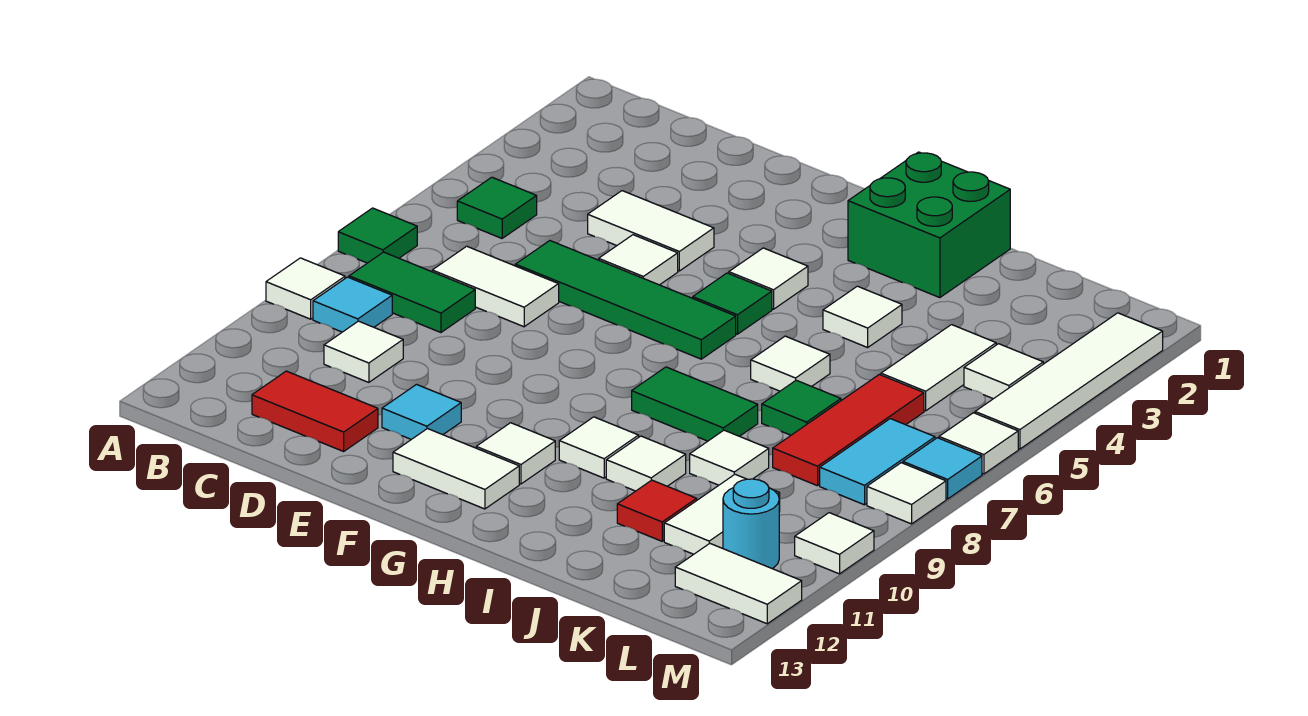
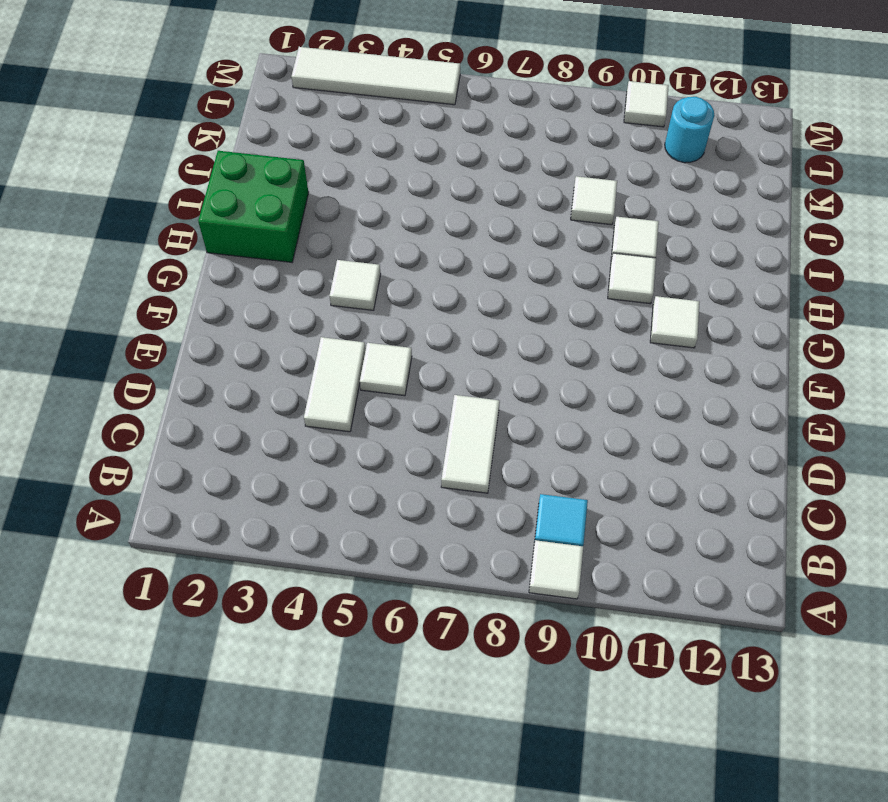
none -> green tile A7 level 1
none -> green tile B5 level 1
none -> green tile B8:C8 level 1
none -> white tile C10 level 1

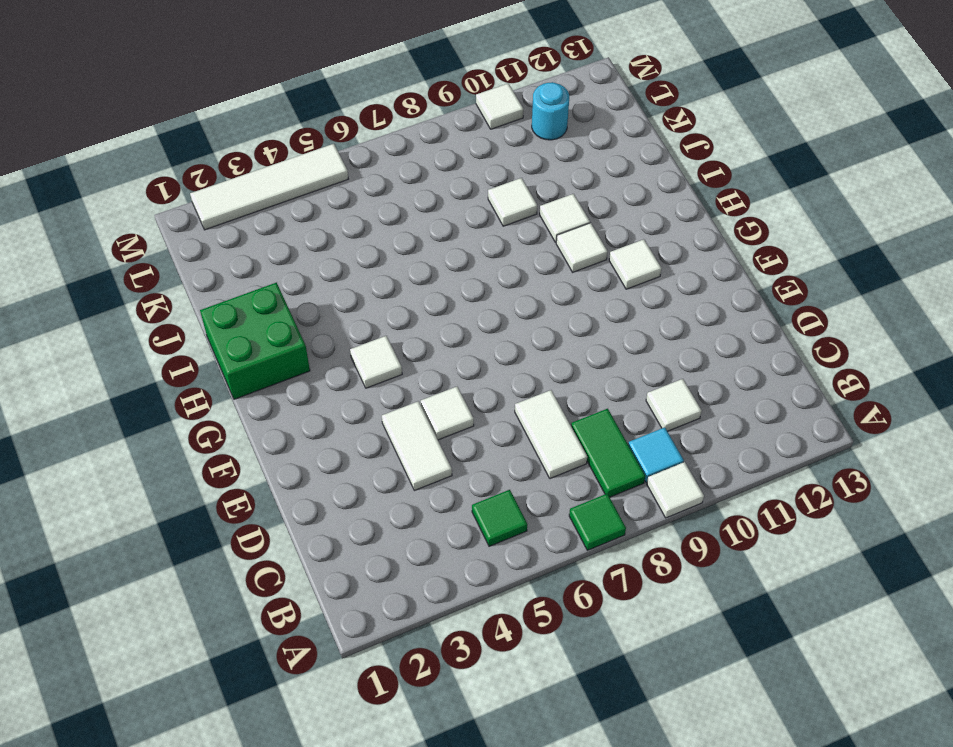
none -> red tile C12:D12 level 1
none -> green tile D6:G6 level 1
none -> cyan tile E11 level 1
none -> white tile F12:G12 level 1

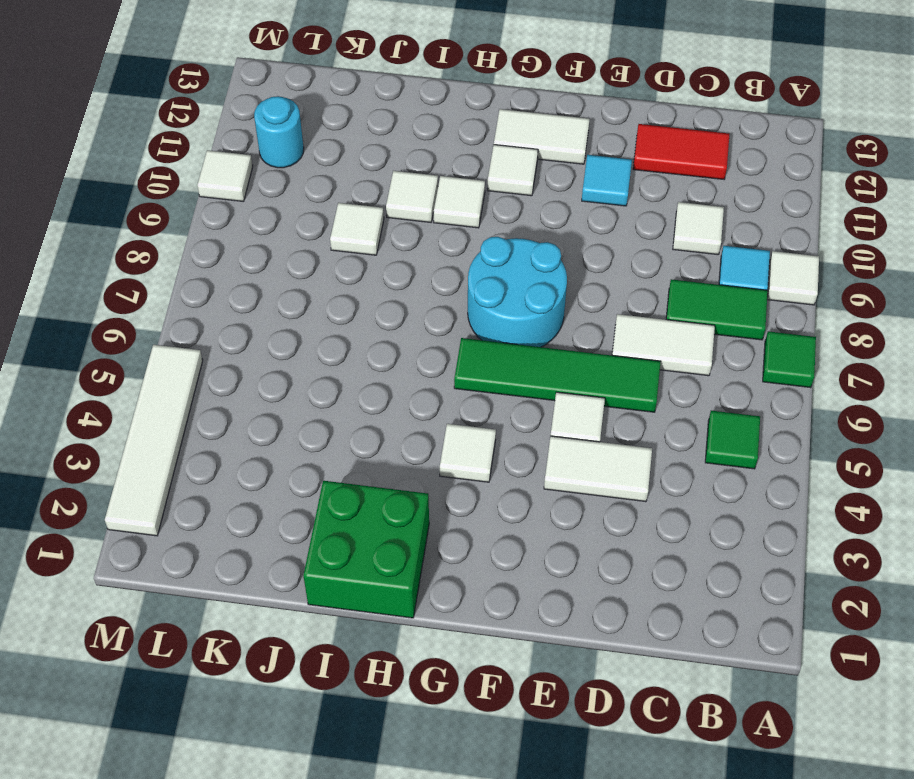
cyan round brick F7:G8 level 1 -> none
none -> green tile G5 level 1
none -> green tile H8:I8 level 1
none -> white tile I4 level 1
none -> white tile I6 level 1

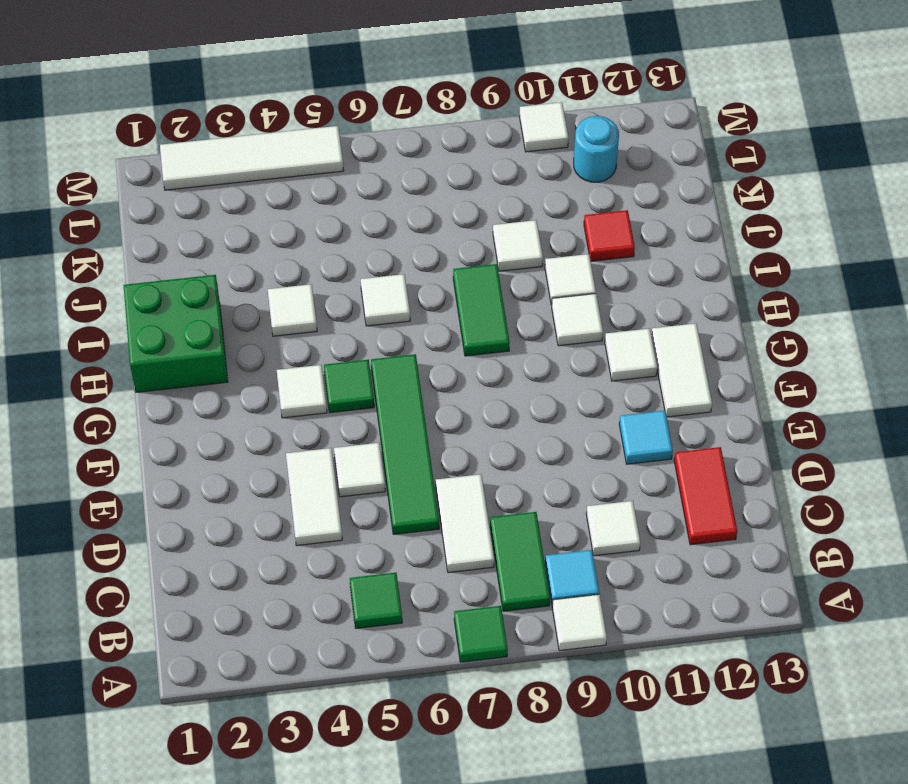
none -> green tile J7 level 1
none -> white tile K4:K5 level 1
none -> red tile K6:K8 level 1
none -> white tile K10:K11 level 1

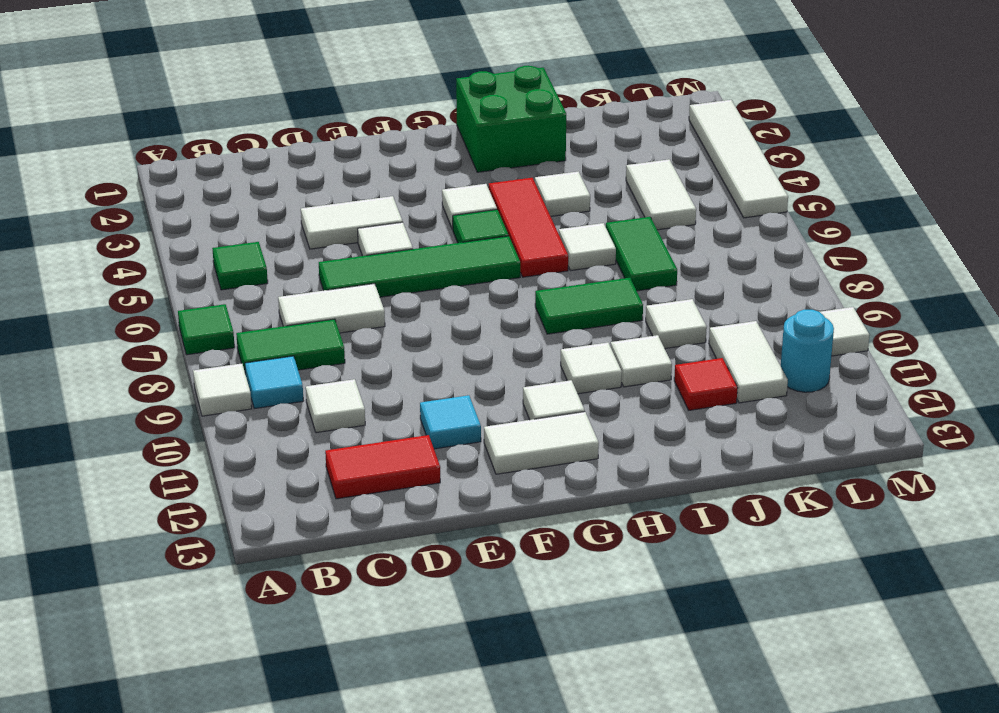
red tile H4:H6 level 1 -> red tile K6:K8 level 1
green tile J6:J7 level 1 -> green tile J7 level 1
none -> white tile L4 level 1
none -> cyan tile L7:L8 level 1
none -> white tile L12:M12 level 1
none -> white tile M6 level 1

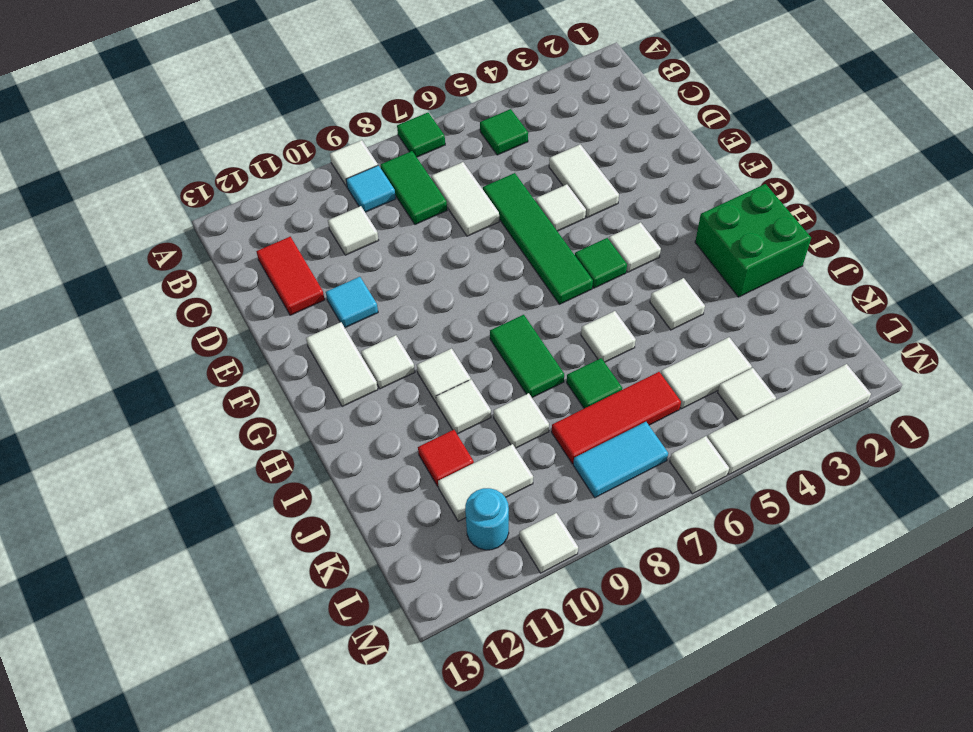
none -> white tile L12:M12 level 1
none -> cyan tile M7 level 1
none -> white tile M8 level 1

